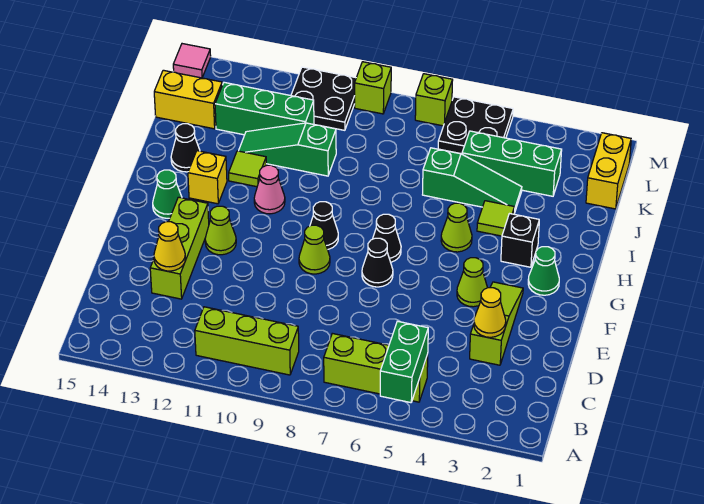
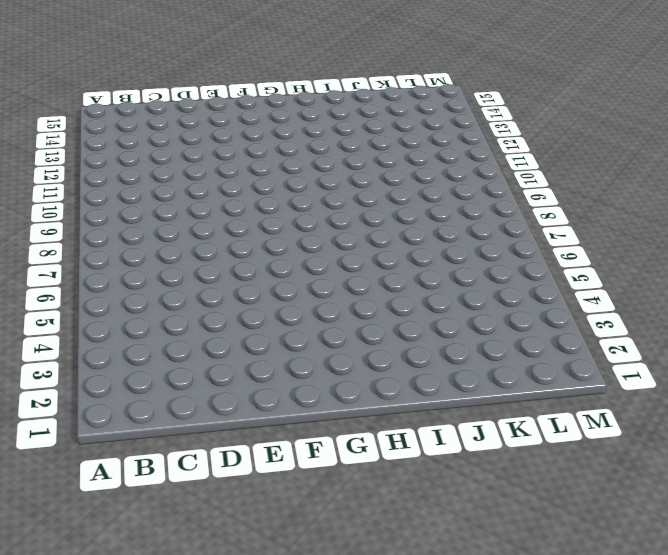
none -> lime brick B5:B7 level 1
none -> lime brick B9:B11 level 1
none -> lime slope D3:F3 level 1 top D
none -> lime brick D13:F13 level 1

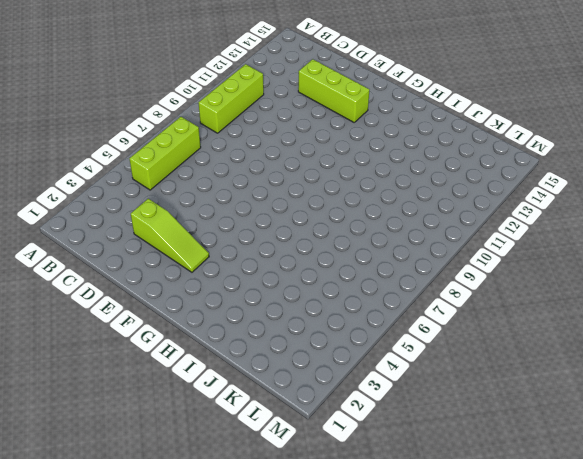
none -> lime cone F4 level 1
none -> black cone F7 level 1
none -> lime cone F9 level 1
none -> lime cone F12 level 1

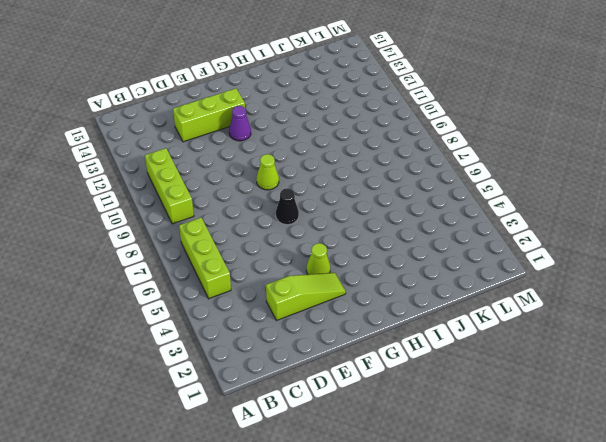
purple cone F12 level 1 -> lime cone F12 level 1
none -> green cone G2 level 1
none -> black cone G7 level 1
none -> black cone G9 level 1
none -> green cone G14 level 1

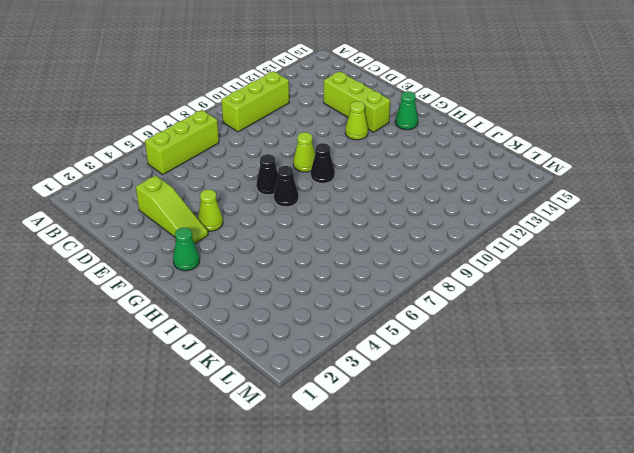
none -> black brick H3 level 1
none -> lime cone H5 level 1
none -> pink cone H11 level 1
none -> yellow brick H13 level 1

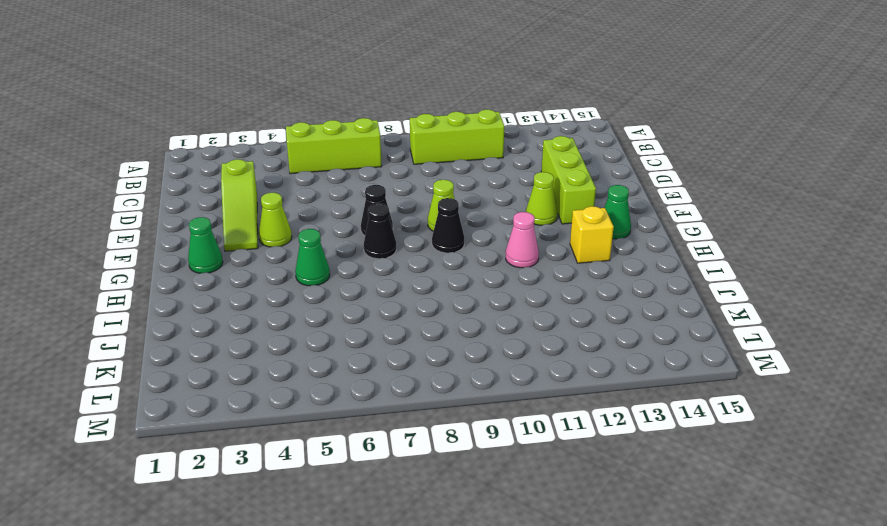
green cone H5 level 1 -> lime cone H5 level 1
none -> black brick H3 level 1
none -> lime tile I4 level 1
none -> lime tile I12 level 1
none -> black cone I14 level 1

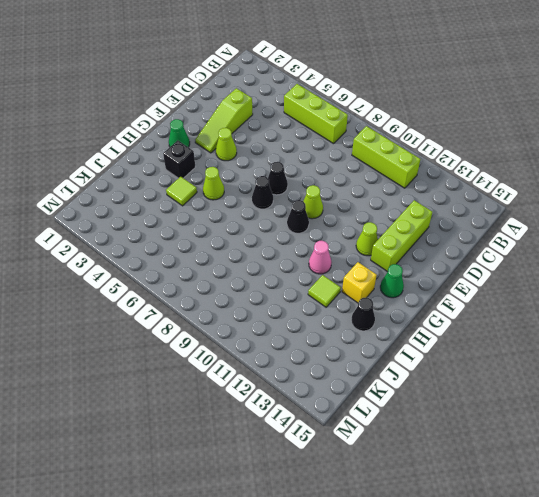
none -> green slope J4:J6 level 1 top 6
none -> green slope J10:J12 level 1 top 10
none -> yellow brick K1:L1 level 1
none -> green brick K3:K5 level 1

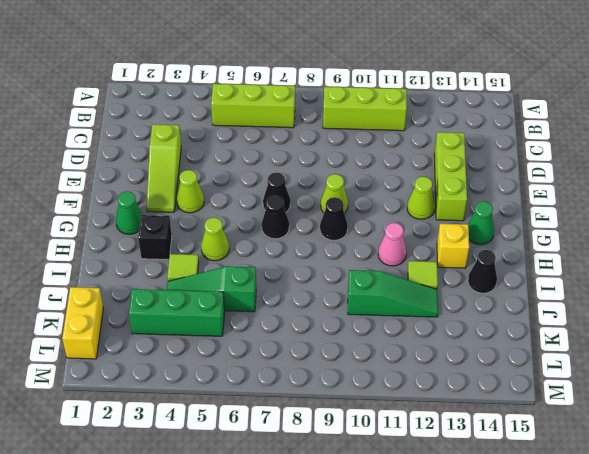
none -> green brick K11:K13 level 1
none -> yellow brick K14:K15 level 1
none -> black plate L5:M6 level 1
none -> black plate L10:M11 level 1

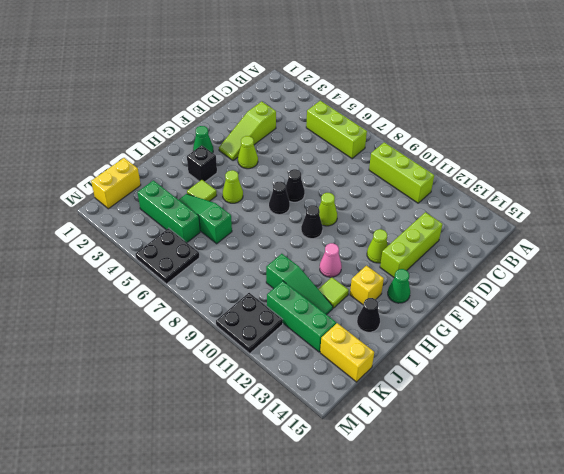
none -> lime brick M7 level 1
none -> lime brick M9 level 1
none -> pink tile M15 level 1
none -> green brick A5:B5 level 2

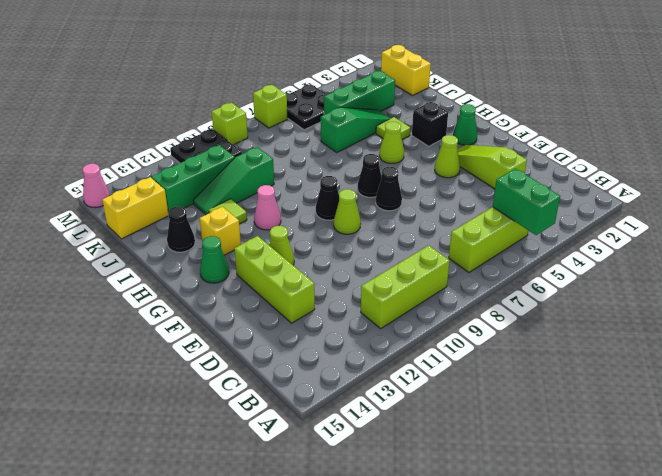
pink cone M15 level 1 -> pink tile M15 level 1
none -> yellow cone D3 level 2
none -> yellow cone D13 level 2

